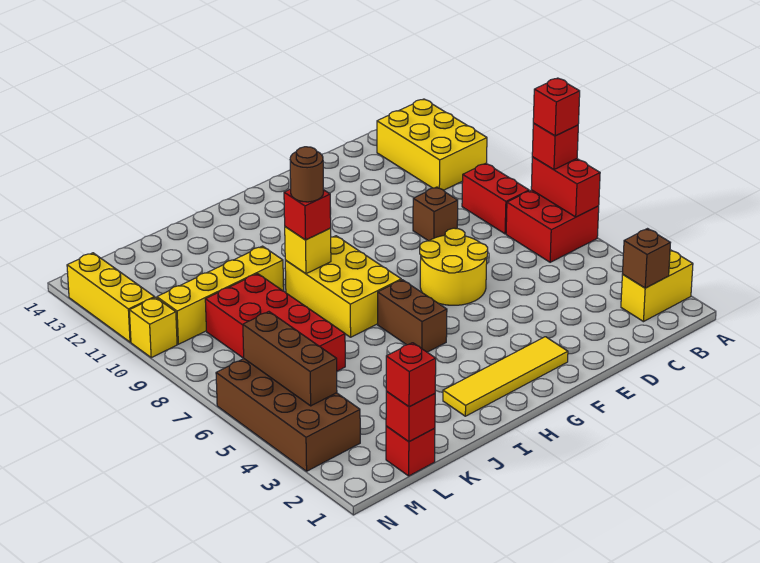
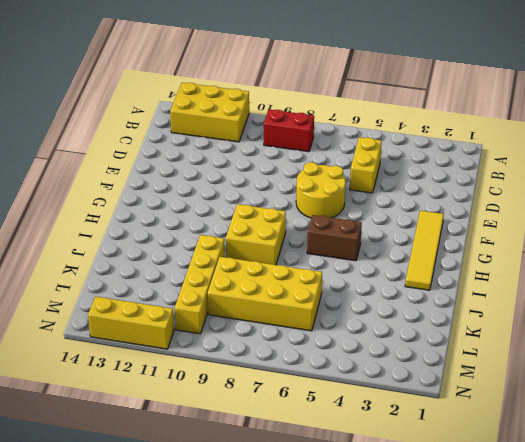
yellow brick C5:D5 level 1 -> yellow brick A2:B2 level 1
yellow brick H8:I9 level 1 -> yellow brick H7:I9 level 1
yellow brick K6:L9 level 1 -> red brick K6:L9 level 1
none -> red brick A6:B7 level 1
none -> brown brick D9 level 1
none -> red brick L1 level 1

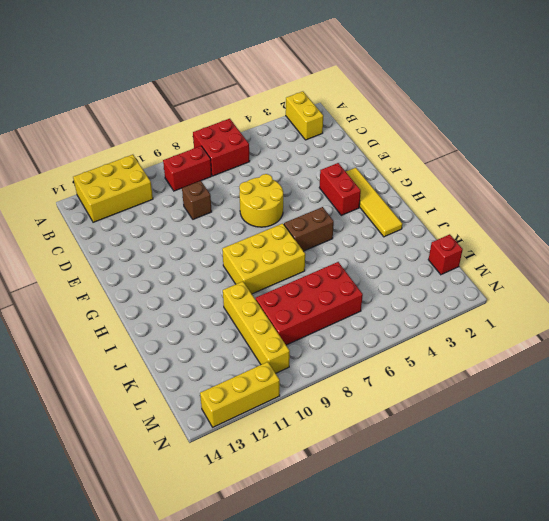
red brick F3:G3 level 1 -> red brick A6:A7 level 2
none -> brown brick M3:N6 level 1
none -> yellow brick N10 level 1
none -> brown brick B2 level 2

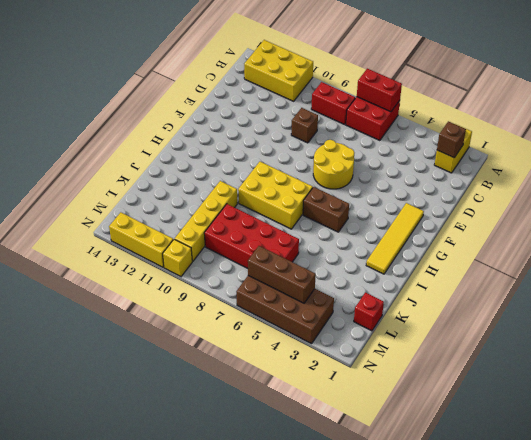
none -> yellow brick I9 level 2
none -> red brick L1 level 2
none -> red brick A7 level 3

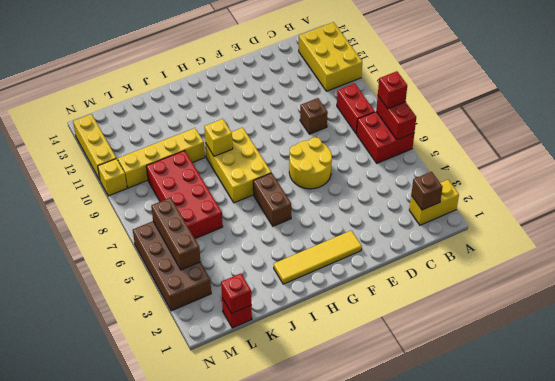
none -> red brick I9 level 3
none -> red brick L1 level 3
none -> red brick A7 level 4

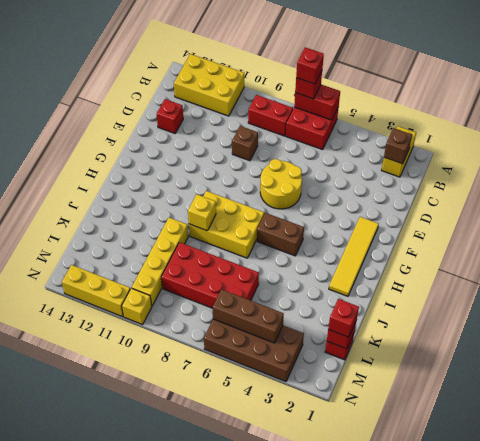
red brick D13 level 1 -> red brick I9 level 3
none -> brown round brick I9 level 4

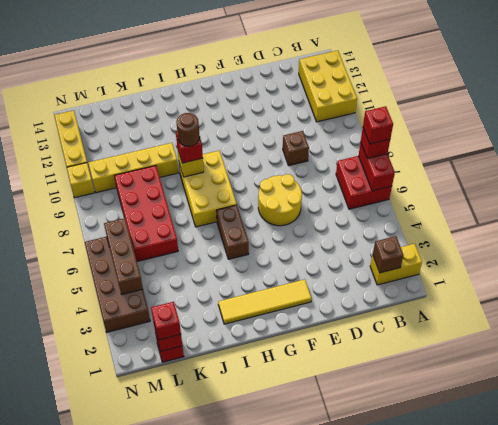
none -> red brick B8:B9 level 1

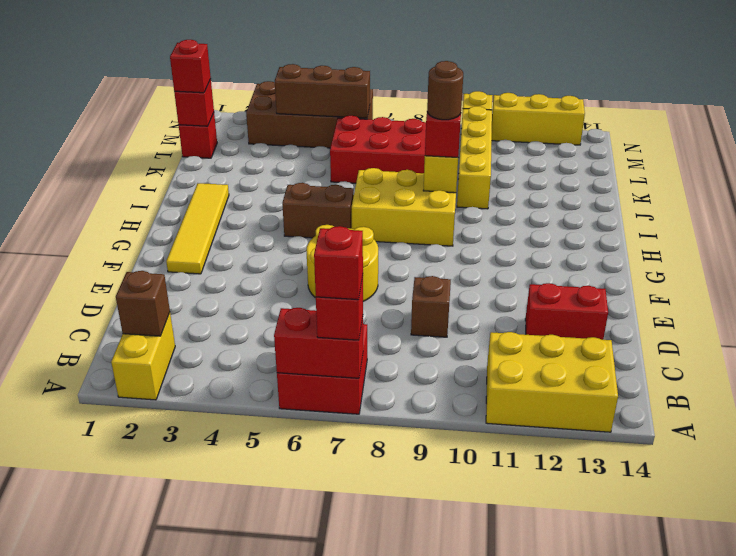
red brick D12:D13 level 1 -> red brick B8:B9 level 1

